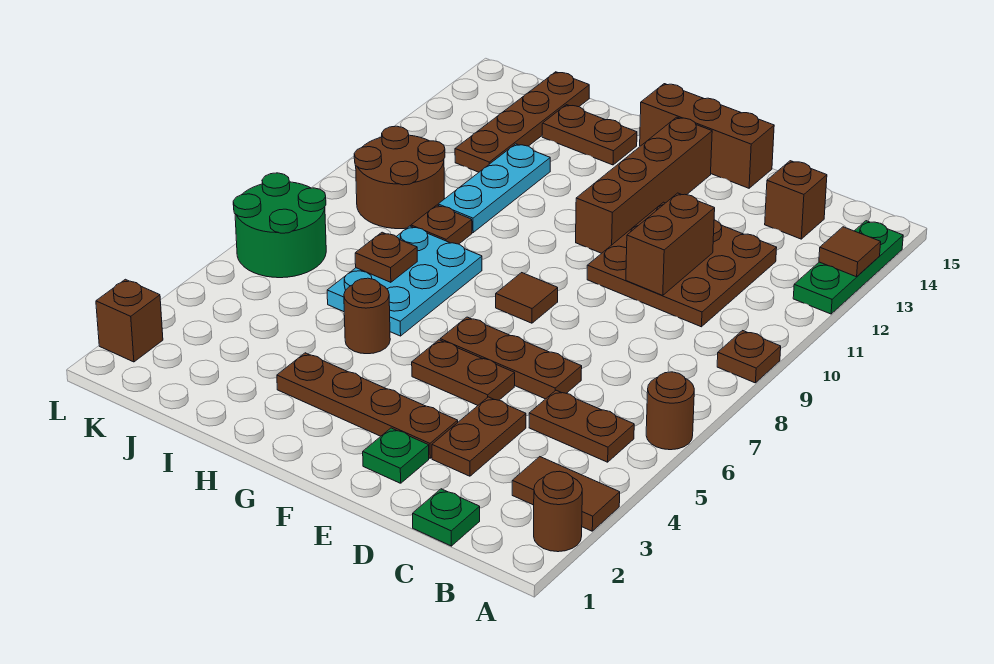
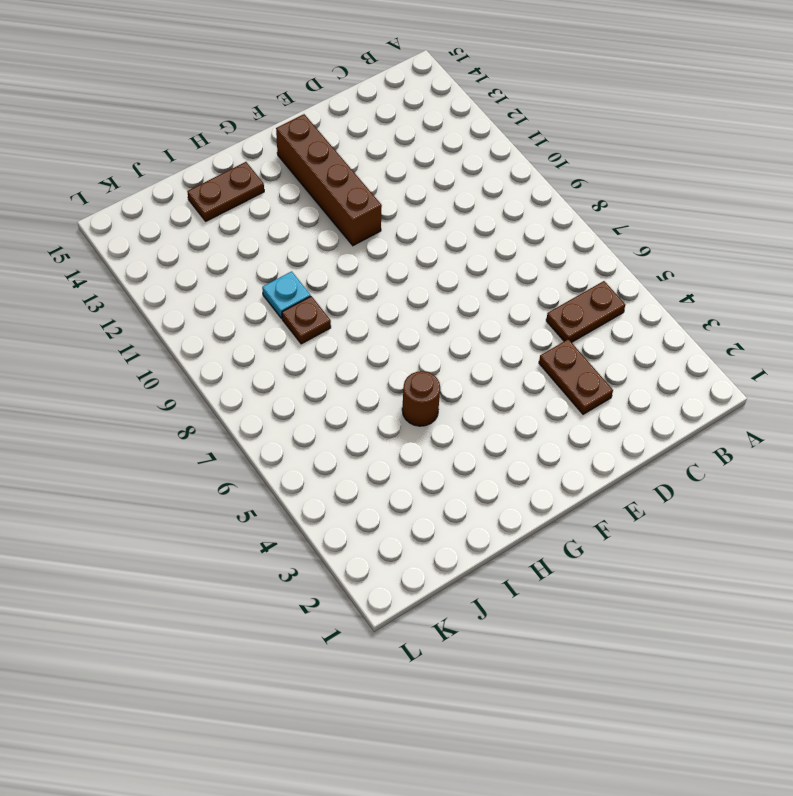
cyan plate I10 level 1 -> cyan plate I10:I12 level 1
none -> brown round brick A2 level 1
none -> brown tile A3:B3 level 1
none -> brown round brick A6 level 1

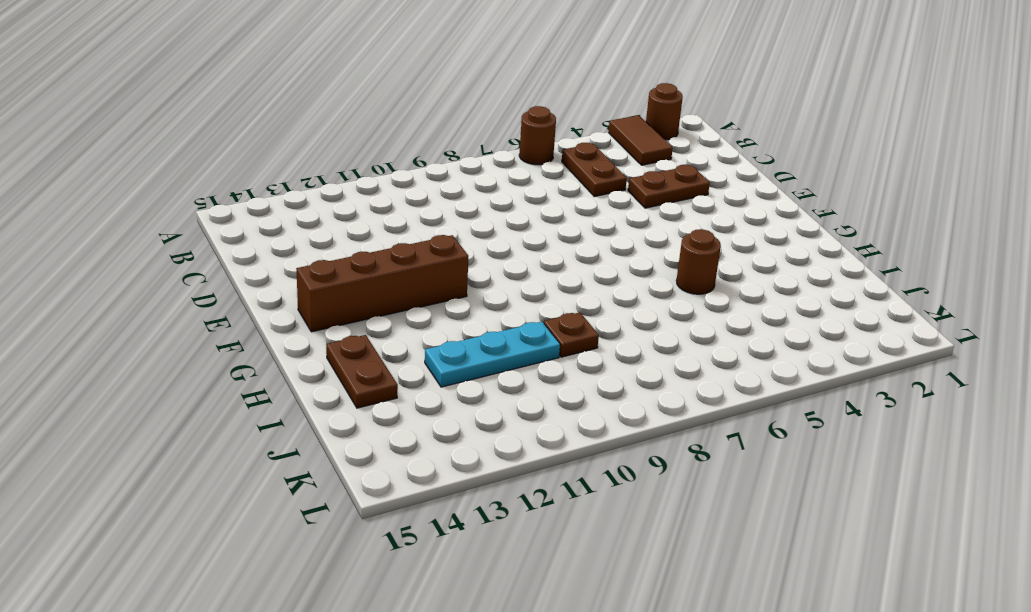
none -> brown plate A9 level 1
none -> green plate A12:A14 level 1
none -> green plate C1 level 1

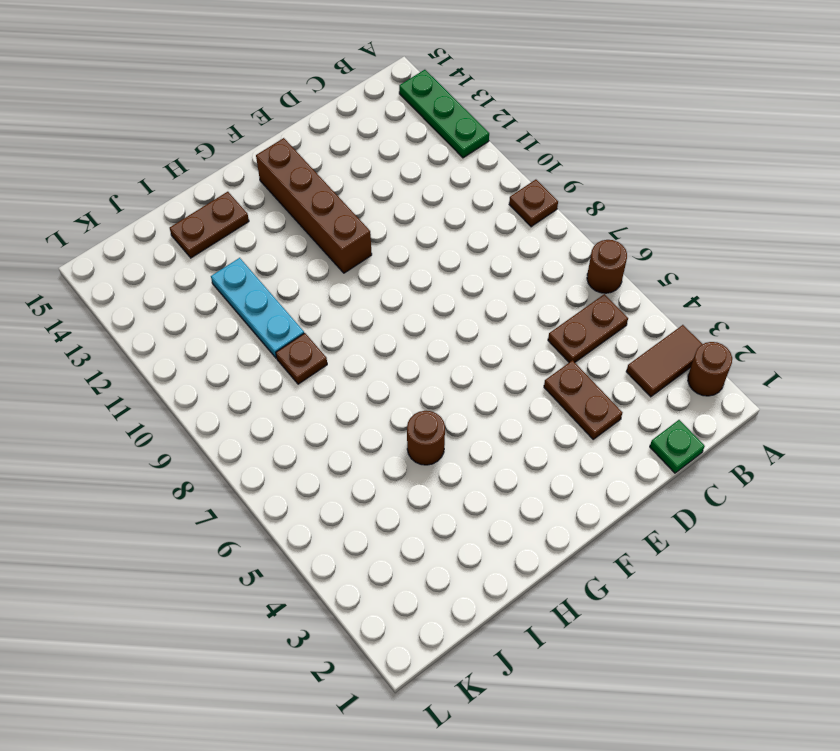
none -> brown plate C10:E12 level 1
none -> brown brick C14 level 1
none -> brown plate D6:F6 level 1

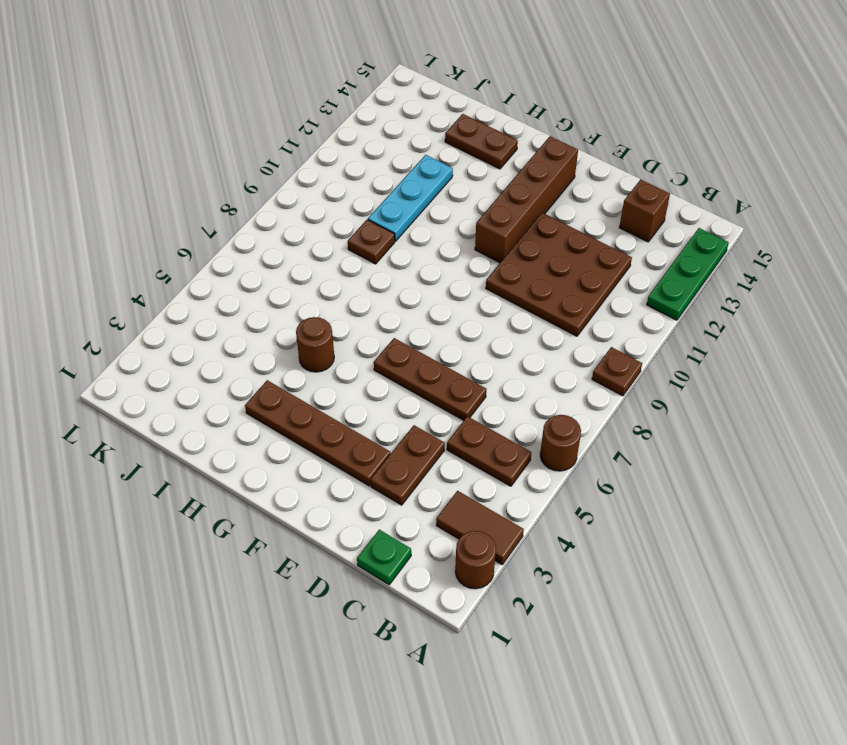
none -> green plate E2 level 1
none -> brown plate E5:F5 level 1
none -> brown brick E15:G15 level 1

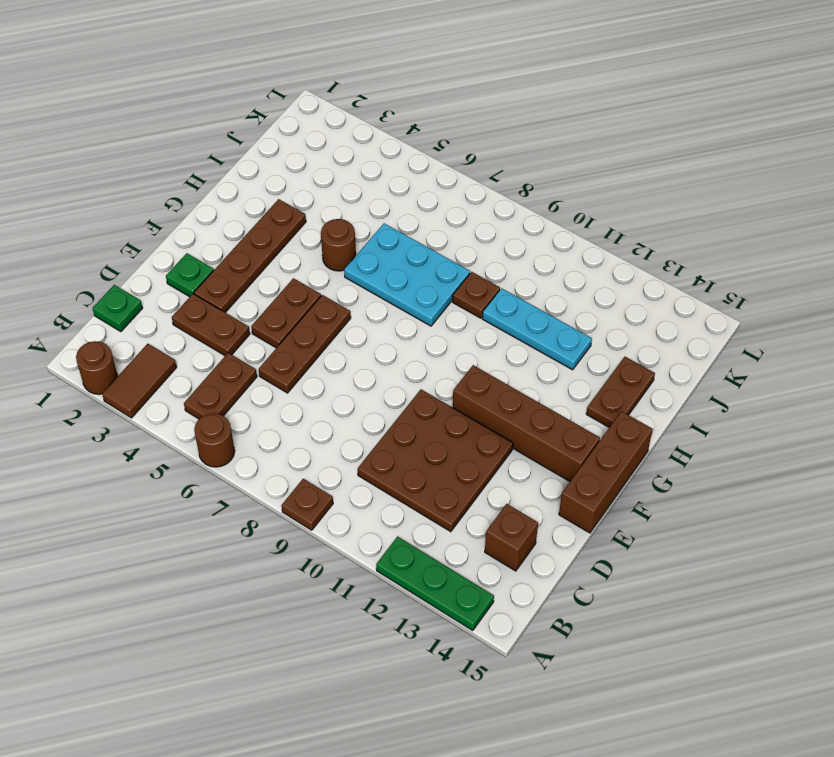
none -> brown tile F8 level 1
none -> brown round brick J9:K10 level 1
none -> brown plate J12:J15 level 1

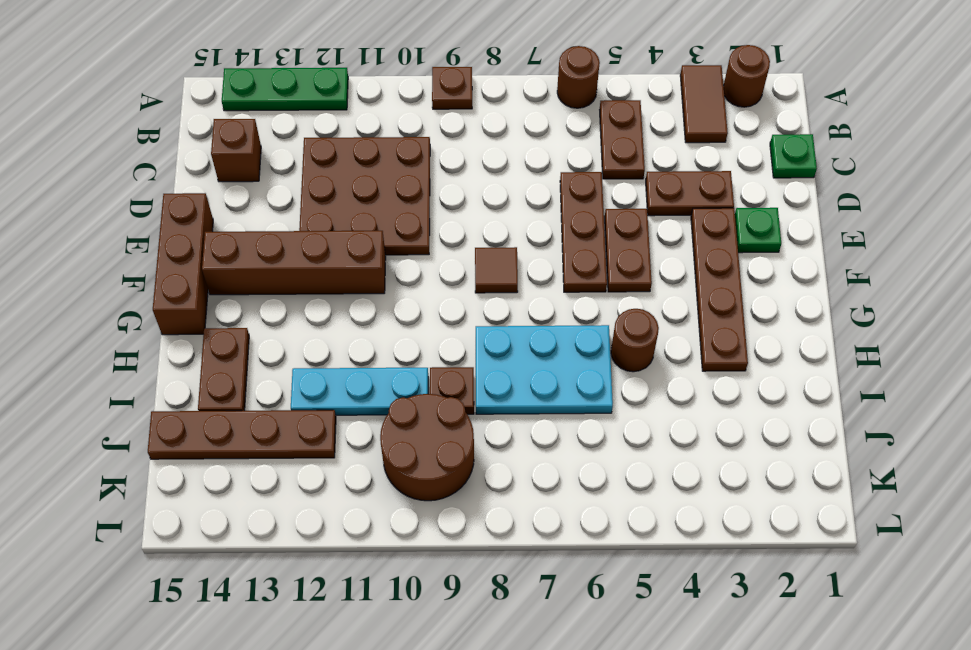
none -> green round brick K6:L7 level 1
none -> brown brick L2 level 1
none -> brown tile A13 level 2

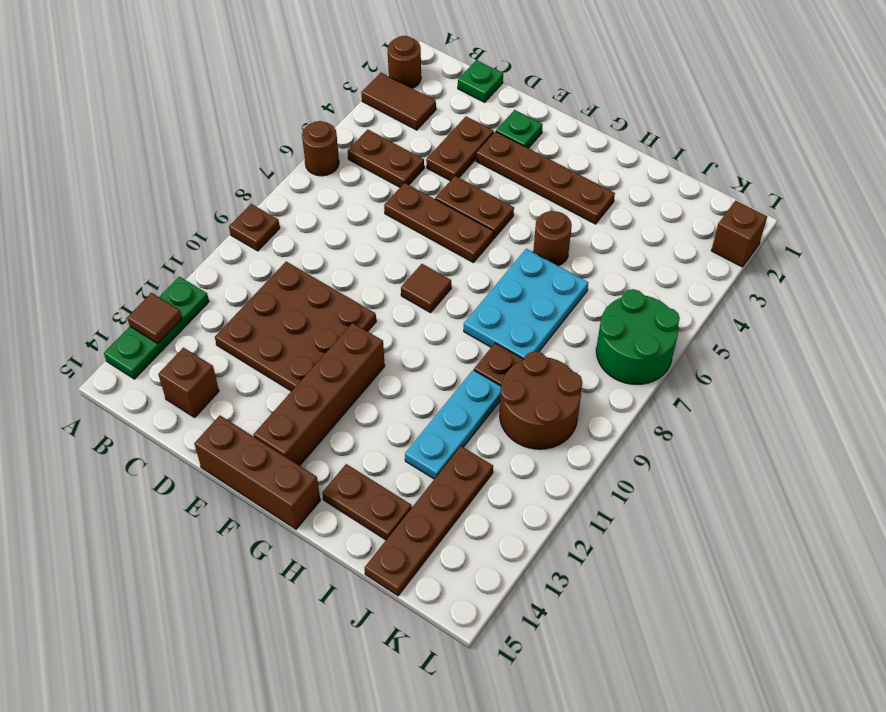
none -> brown brick D10:D11 level 2
none -> brown plate I7 level 2

